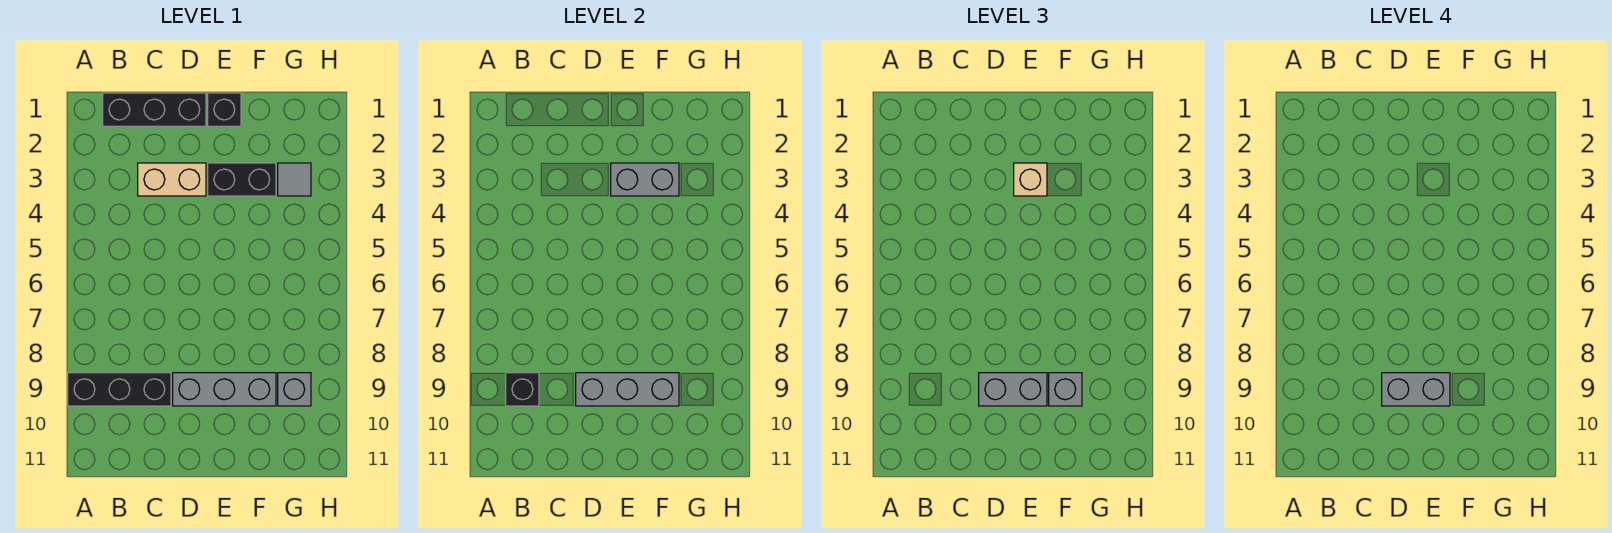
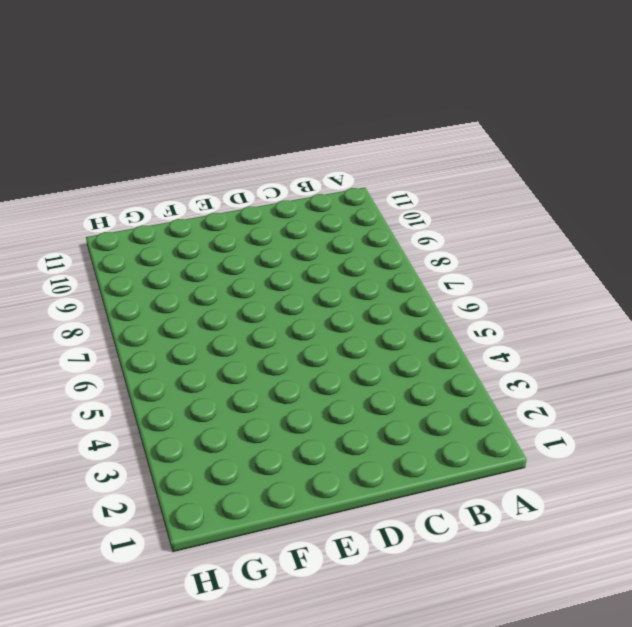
none -> black brick A9:C9 level 1
none -> black brick B1:D1 level 1
none -> tan brick C3:D3 level 1

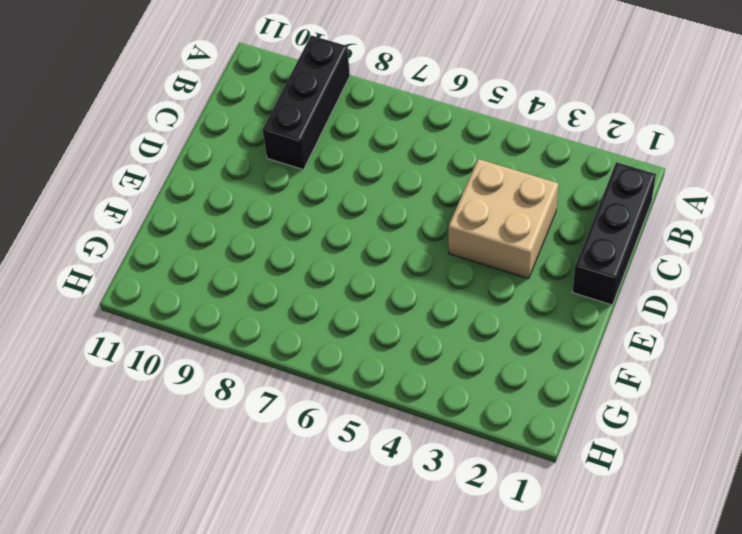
tan brick C3:D4 level 1 -> tan brick C3:D3 level 1
none -> grey brick D9:F9 level 1
none -> black brick E1 level 1
none -> black brick E3:F3 level 1

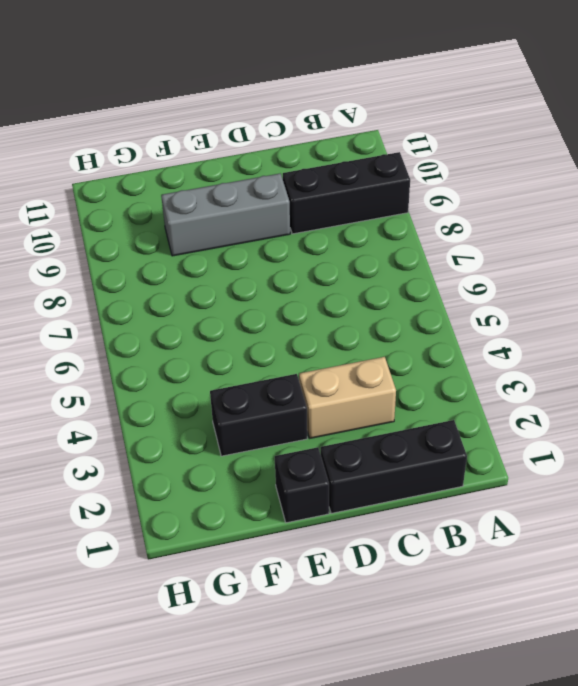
none -> grey tile G3 level 1
none -> grey brick G9 level 1
none -> black brick B9 level 2

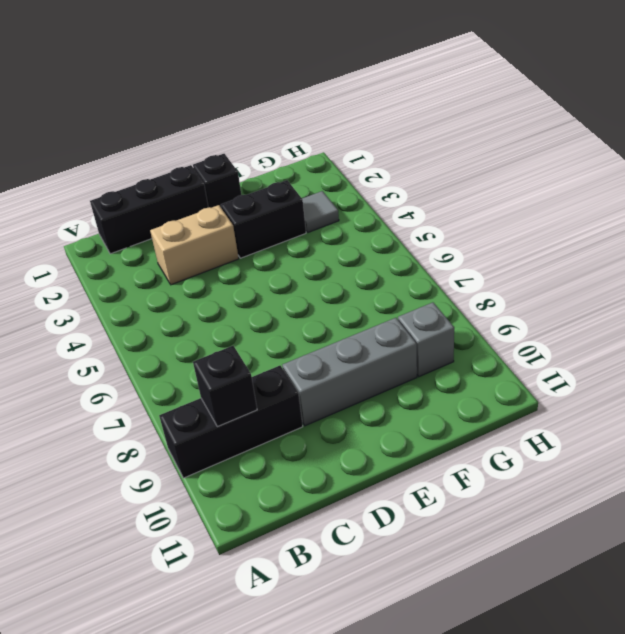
none -> grey brick D9:F9 level 2
none -> grey brick E3:F3 level 2
none -> grey brick D9:E9 level 3

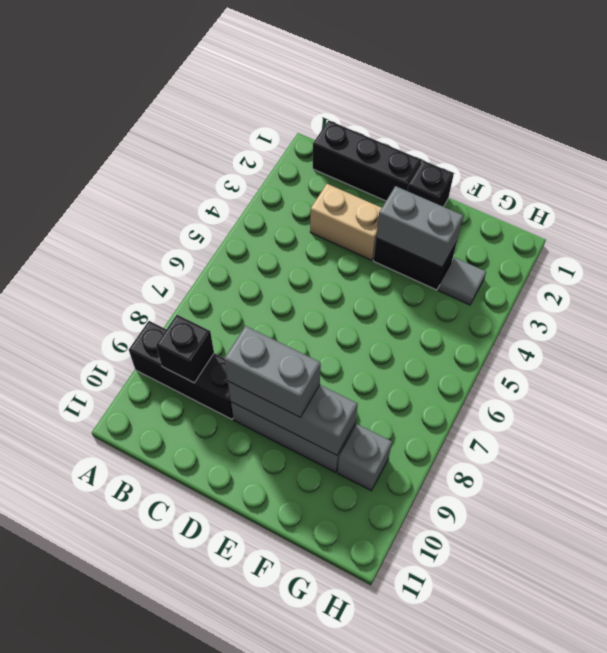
none -> tan brick E3 level 3
none -> grey brick F9 level 3
none -> grey brick D9:E9 level 4

